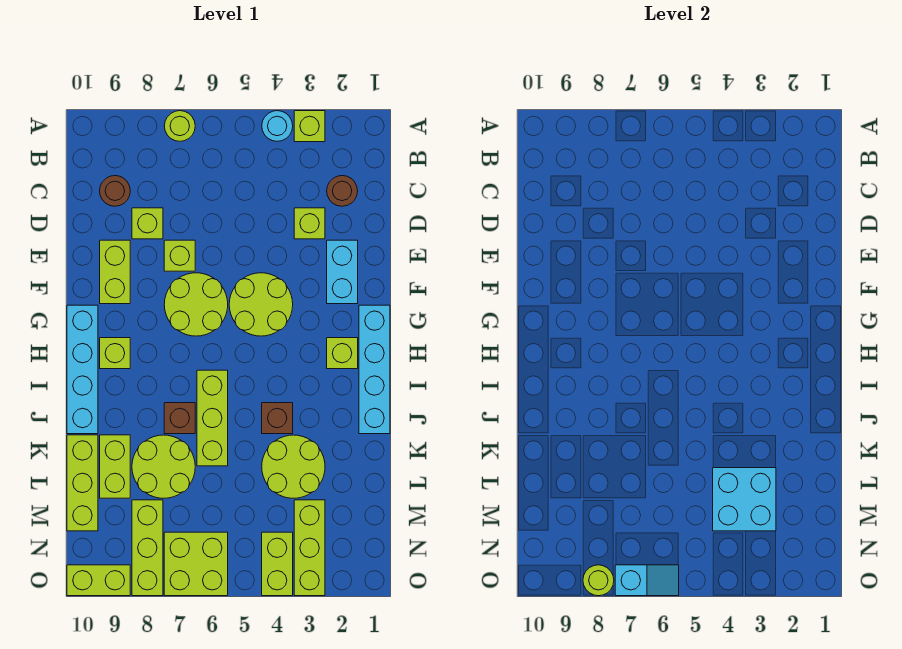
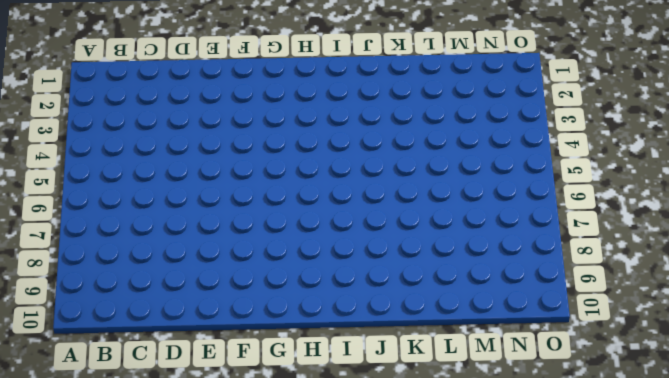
none -> lime brick A3 level 1
none -> cyan round brick A4 level 1
none -> lime round brick A7 level 1
none -> brown round brick C2 level 1

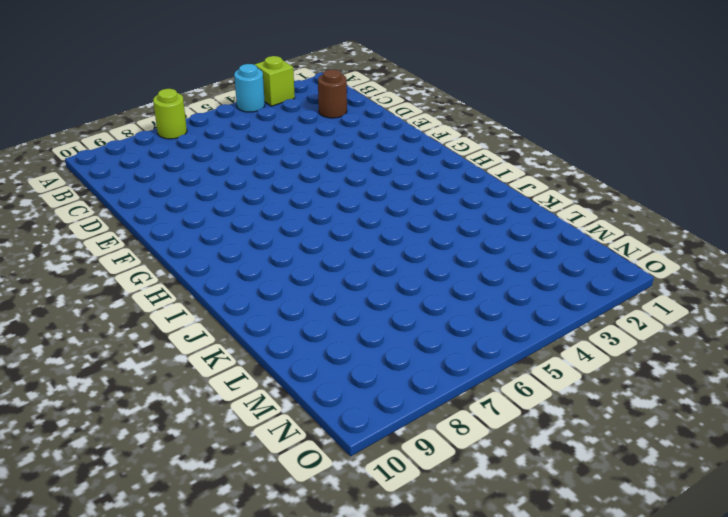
none -> brown round brick C9 level 1
none -> lime brick D3 level 1
none -> lime brick D8 level 1
none -> cyan brick E2:F2 level 1

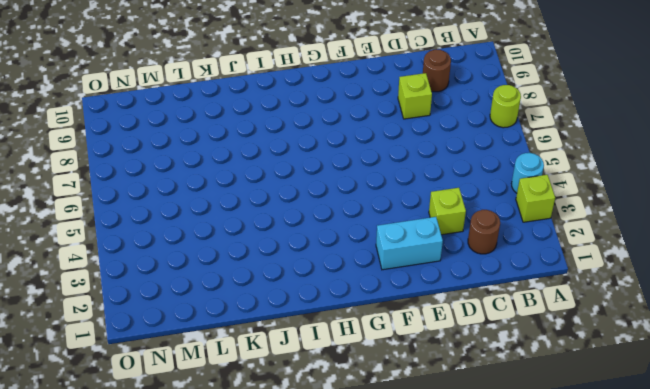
none -> lime brick E7 level 1
none -> lime brick E9:F9 level 1
none -> lime round brick F4:G5 level 1
none -> lime round brick F6:G7 level 1

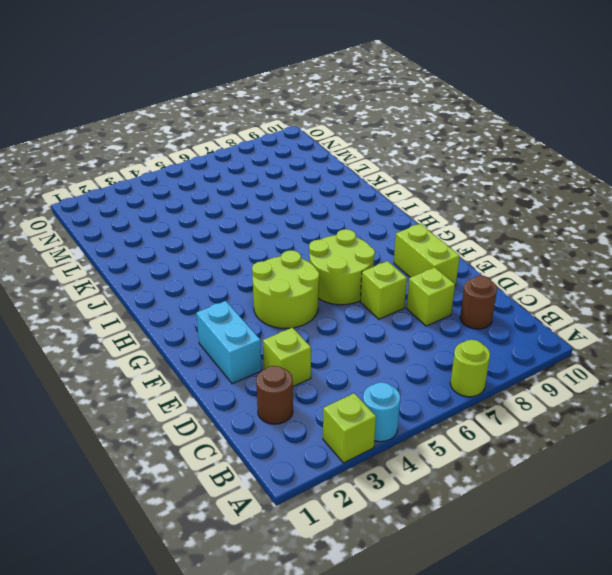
none -> cyan brick G1:J1 level 1
none -> cyan brick G10:J10 level 1
none -> lime brick H2 level 1
none -> lime brick H9 level 1

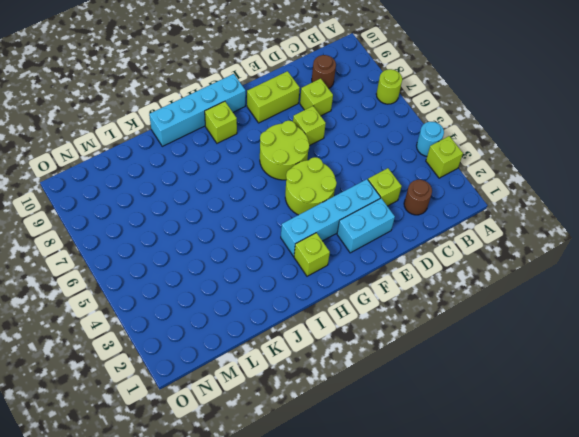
cyan brick E3:H3 level 1 -> cyan brick G1:J1 level 1
none -> lime brick I6:K6 level 1
none -> brown brick J4 level 1
none -> brown brick J7 level 1
none -> lime round brick K3:L4 level 1

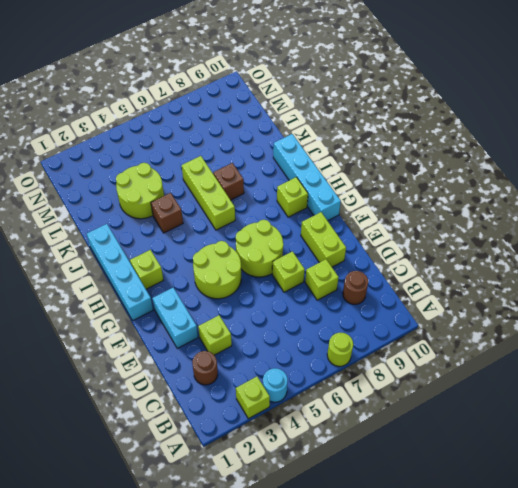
none -> lime round brick K7:L8 level 1
none -> lime brick K9:L9 level 1
none -> lime brick K10:M10 level 1
none -> lime brick M3:O3 level 1

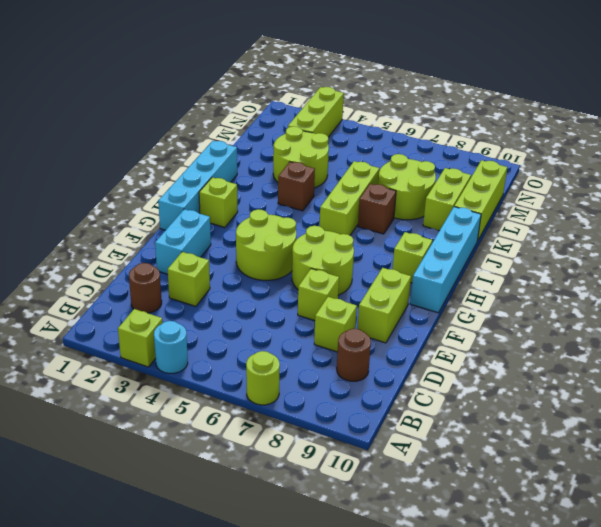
none -> lime brick M8:O8 level 1
none -> lime brick N4:O4 level 1
none -> lime brick N6:O7 level 1
none -> lime brick O9:O10 level 1

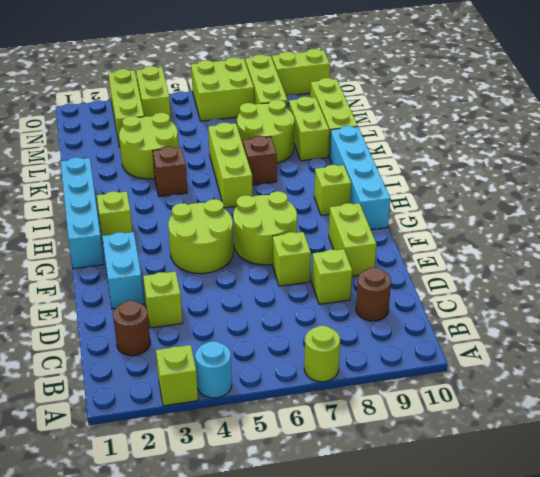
none -> cyan brick L3:M4 level 2
none -> cyan slope O6:O7 level 2 top 7
none -> lime round brick O8 level 2

